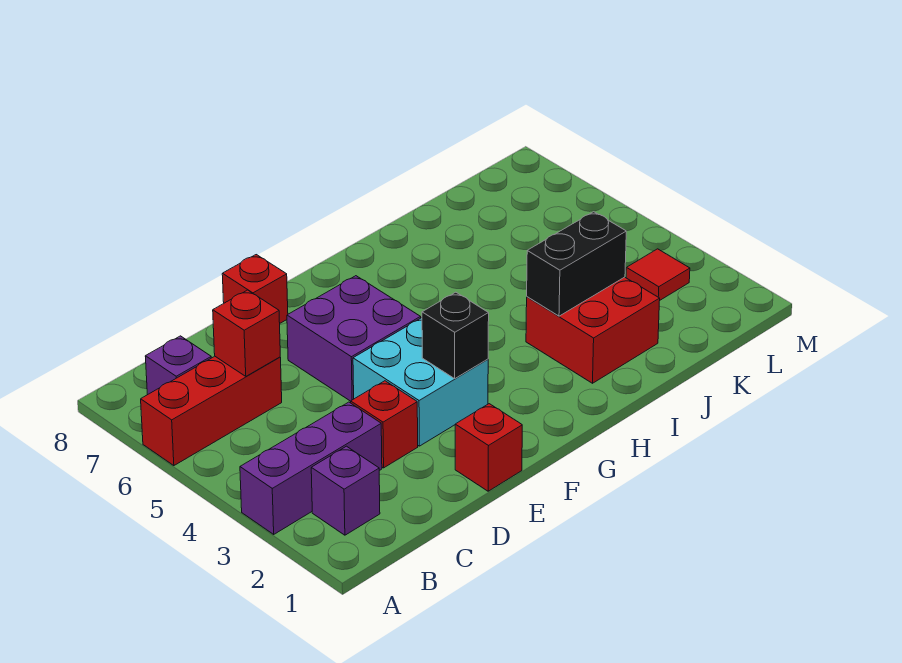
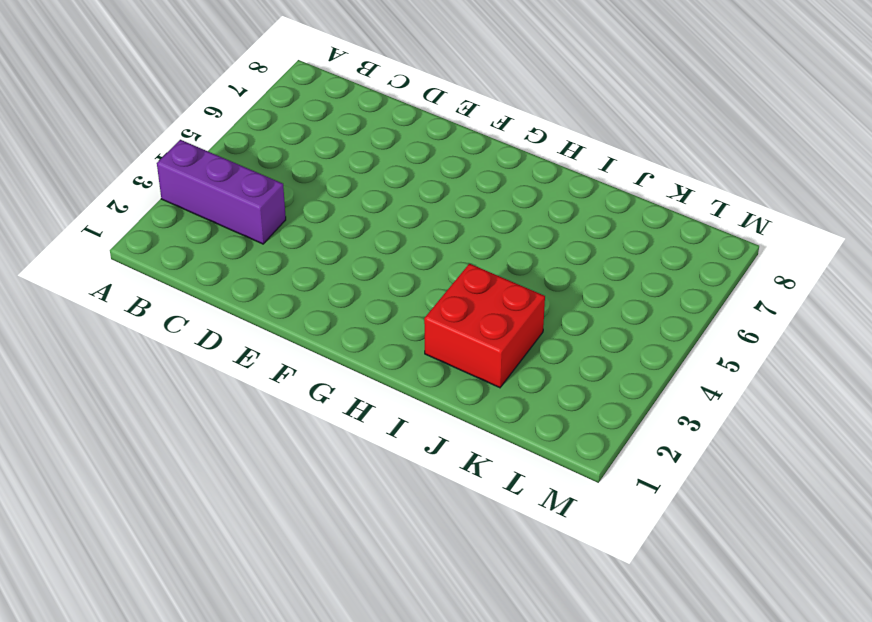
none -> red brick A6:C6 level 1
none -> purple brick B2 level 1
none -> purple brick B7 level 1

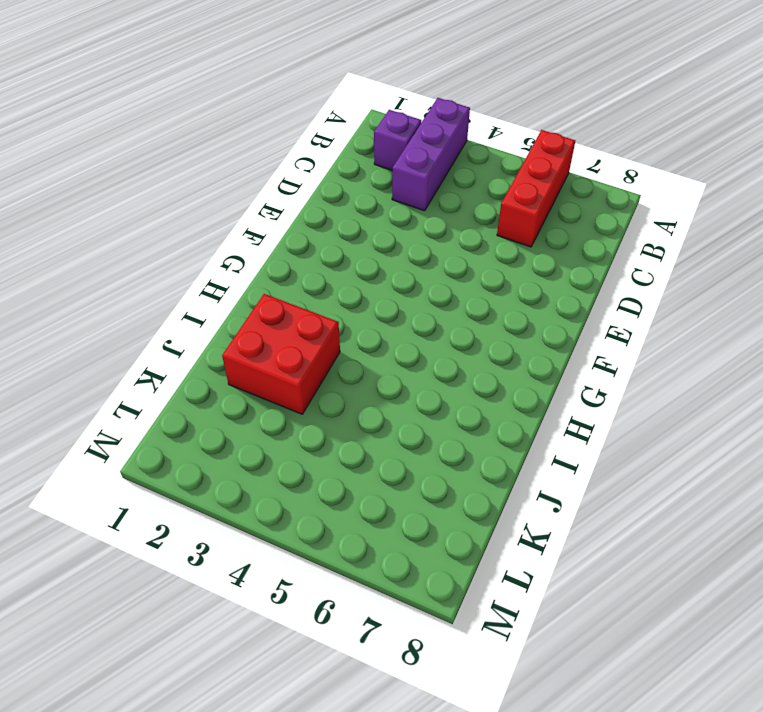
none -> purple brick B7 level 1
none -> red brick D3 level 1
none -> red brick E1 level 1

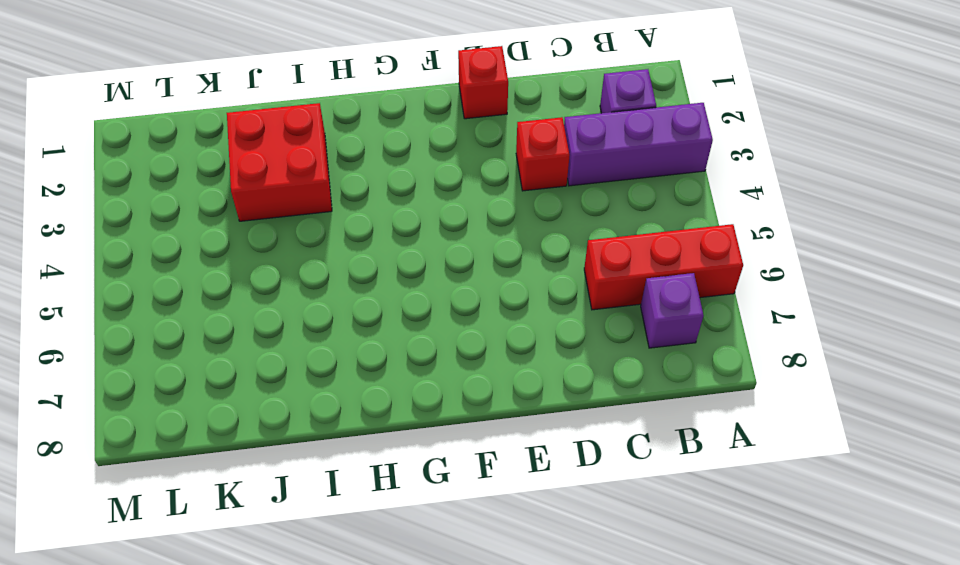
none -> cyan brick E3:F4 level 1
none -> purple brick E5:F6 level 1
none -> red brick E8 level 1

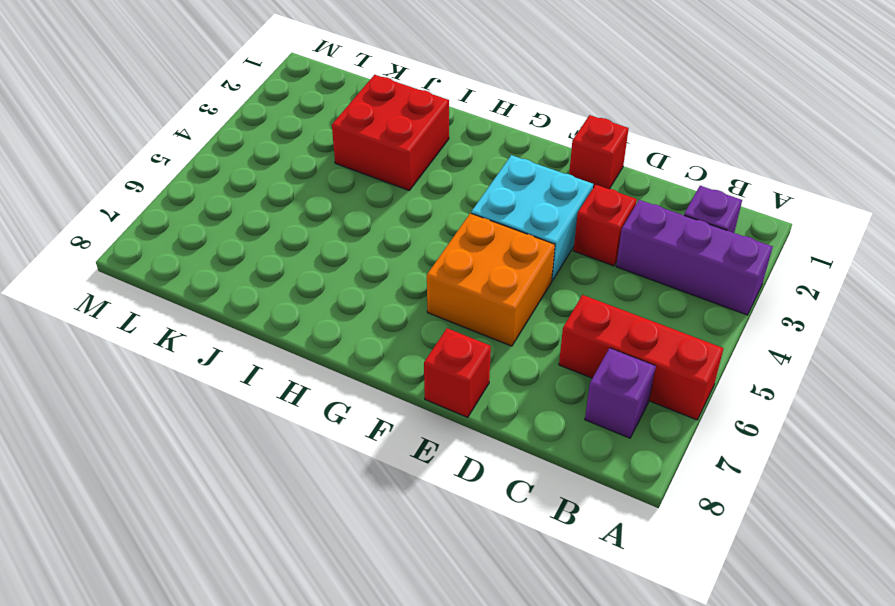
orange brick E5:F6 level 1 -> purple brick E5:F6 level 1
none -> red tile L3 level 1
none -> red brick C6 level 2
none -> black brick F3 level 2

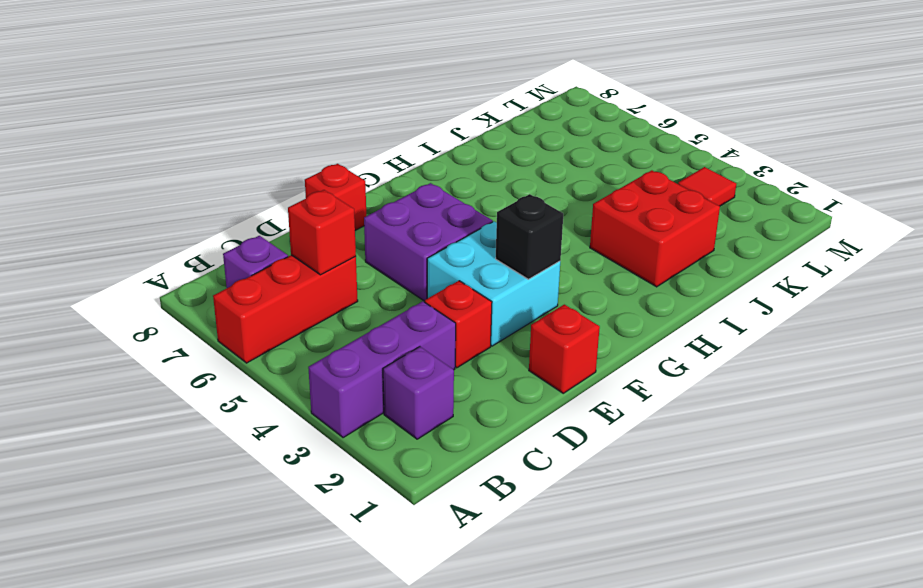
none -> black brick I3:J3 level 2

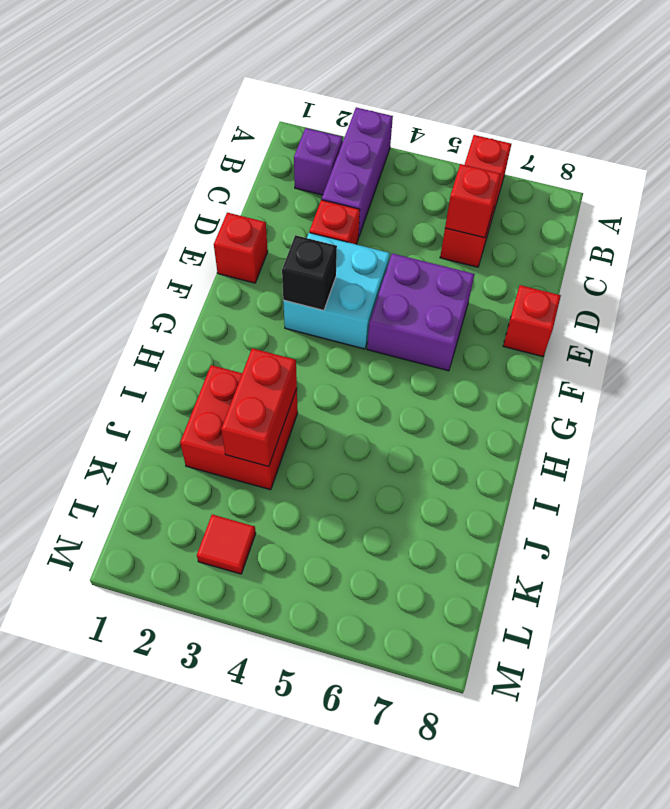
red brick I3:J3 level 2 -> black brick I3:J3 level 2
none -> purple brick B7 level 1

